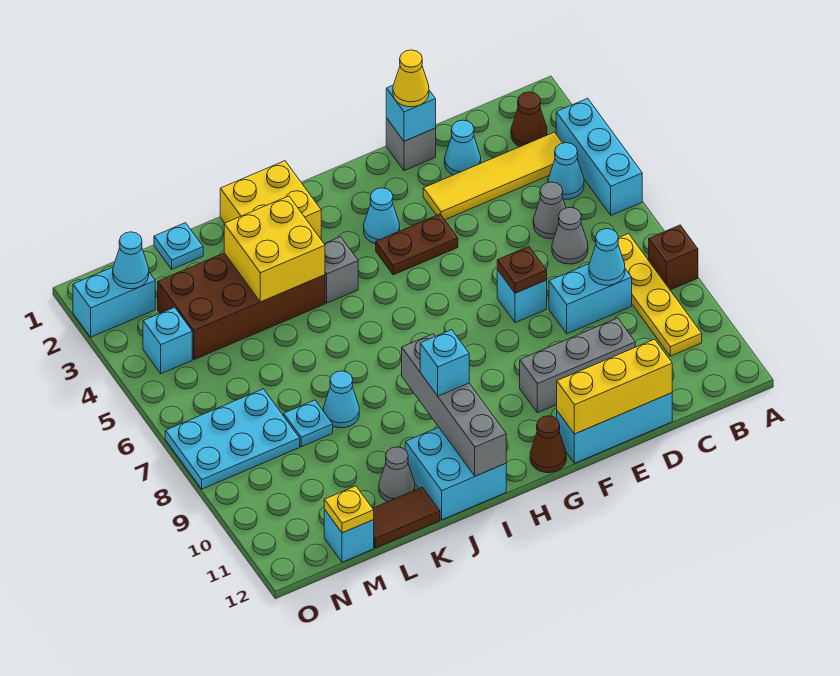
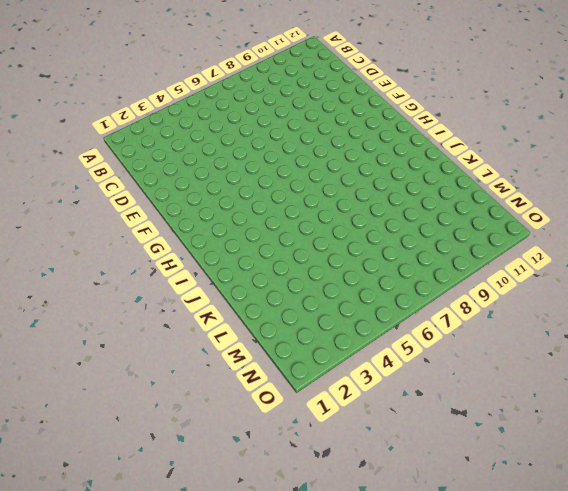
none -> cyan brick A3:A5 level 1
none -> brown brick A8 level 1
none -> brown cone B2 level 1
none -> yellow tile B3:E3 level 1

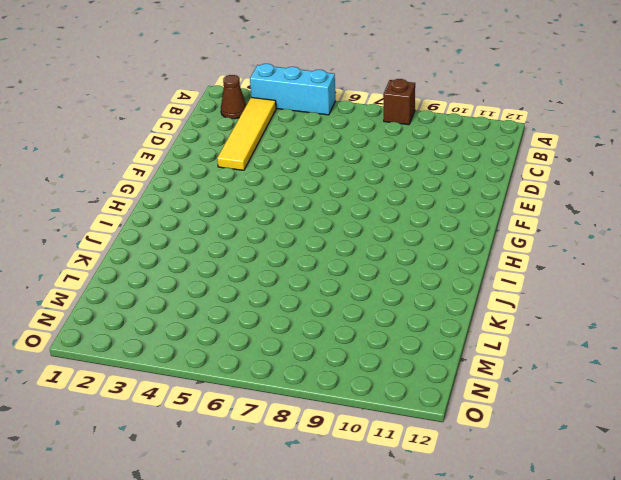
none -> cyan cone B4 level 1
none -> yellow plate B7:B10 level 1
none -> grey cone C5 level 1
none -> grey cone C6 level 1

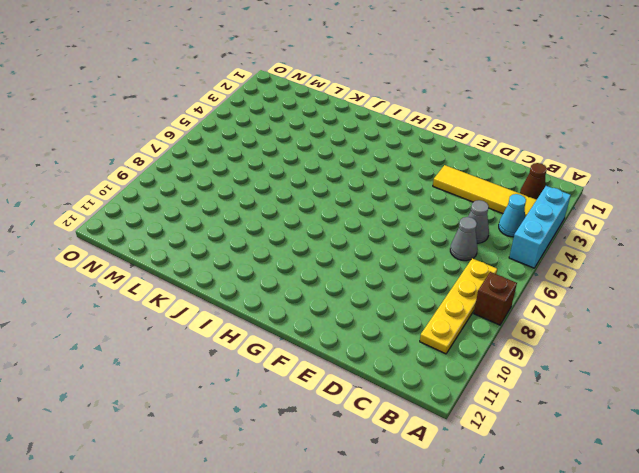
none -> cyan brick C8:D8 level 1
none -> cyan cone D2 level 1
none -> grey brick D10:F10 level 1
none -> cyan brick D12:F12 level 1

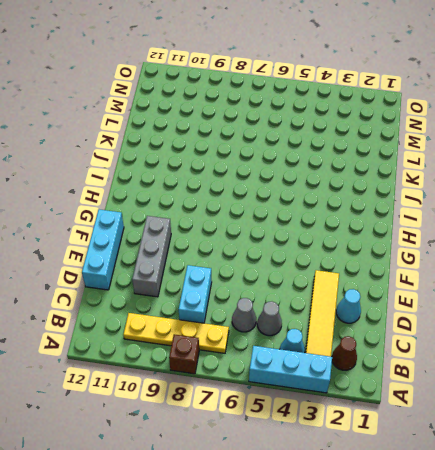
none -> grey brick E1 level 1
none -> cyan brick E7 level 1
none -> brown plate F4:G4 level 1
none -> cyan cone G3 level 1

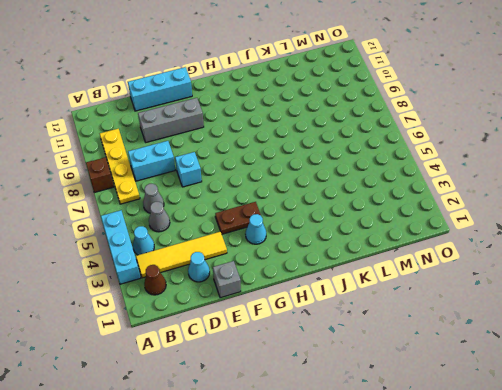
none -> brown cone G12 level 1
none -> yellow brick I1:J2 level 1
none -> grey brick I4 level 1
none -> cyan brick I11:J12 level 1

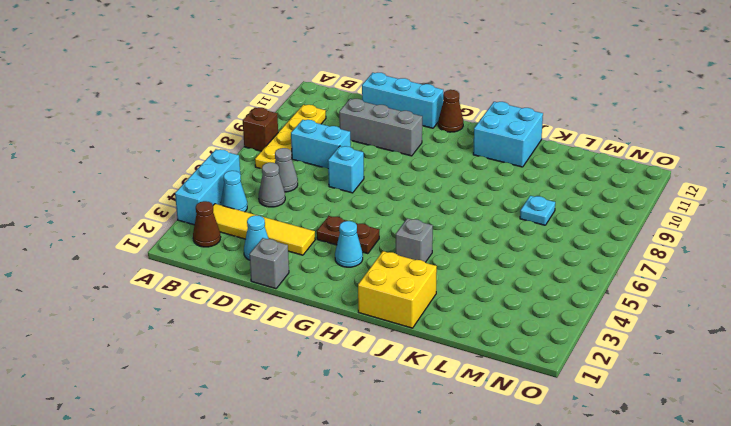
none -> brown brick J3:M4 level 1
none -> cyan cone K8 level 1
none -> grey cone K11 level 1
none -> brown tile K12:L12 level 1

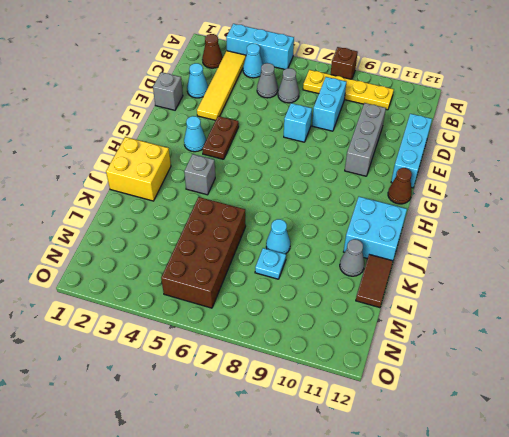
brown brick K5:N6 level 1 -> brown brick J3:M4 level 1
none -> cyan plate L1 level 1
none -> cyan plate M7:O8 level 1
none -> cyan brick M12 level 1
none -> cyan brick N2:O2 level 1

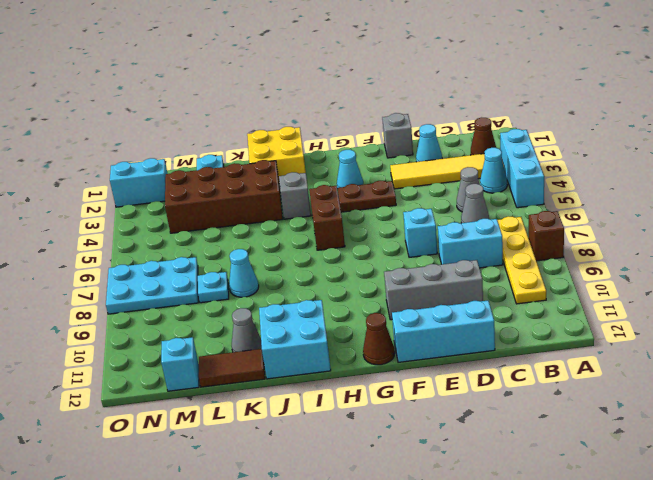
brown brick H5:H6 level 1 -> none
none -> cyan brick N4 level 1
none -> cyan cone C8 level 2
none -> yellow brick D12:F12 level 2
none -> cyan brick E1 level 2

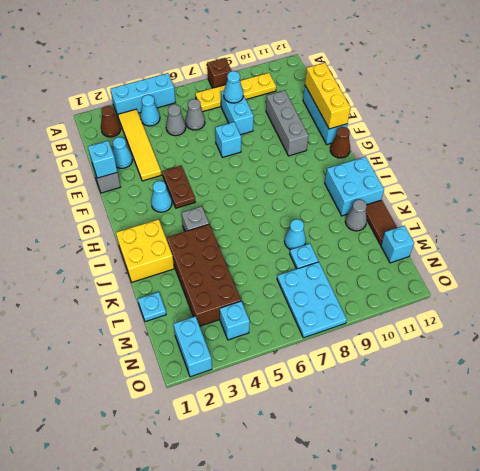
none -> brown plate E7 level 2
none -> grey brick I9:I12 level 2
none -> yellow brick J3:K4 level 2
none -> yellow plate M12 level 2

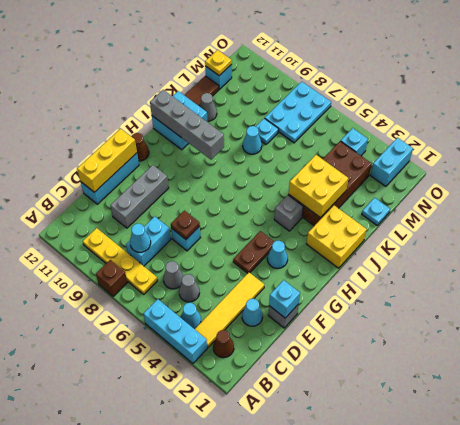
none -> cyan cone N2 level 2
none -> yellow cone E1 level 3
none -> cyan brick I10 level 3

